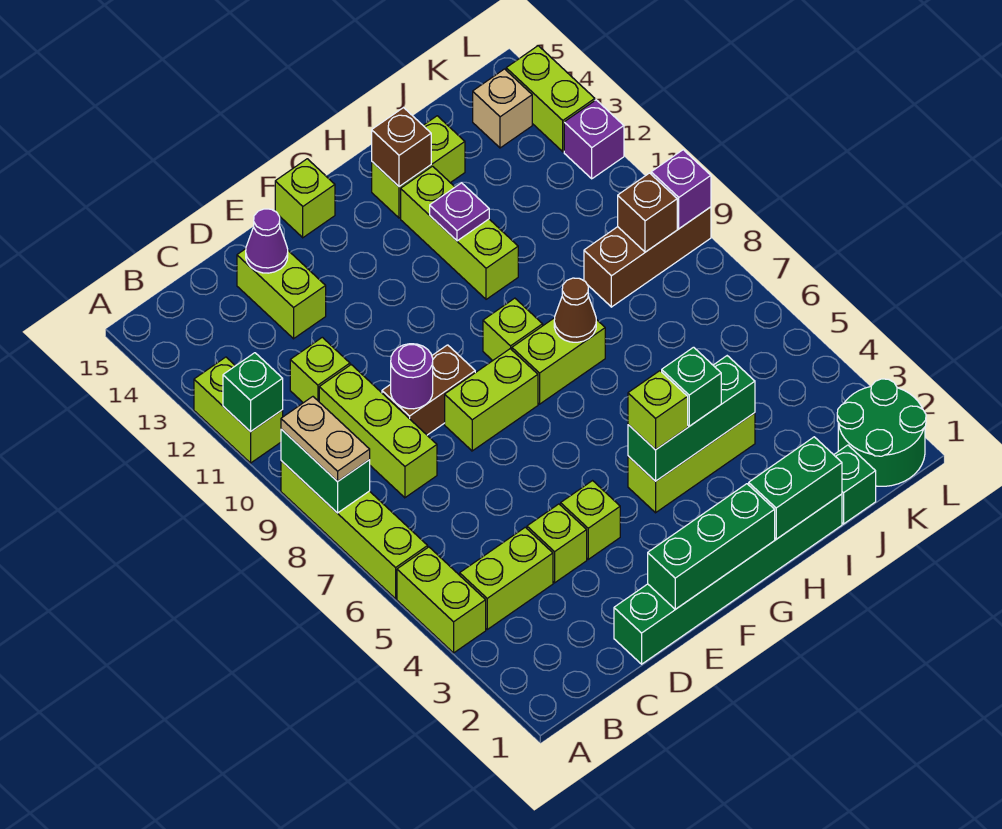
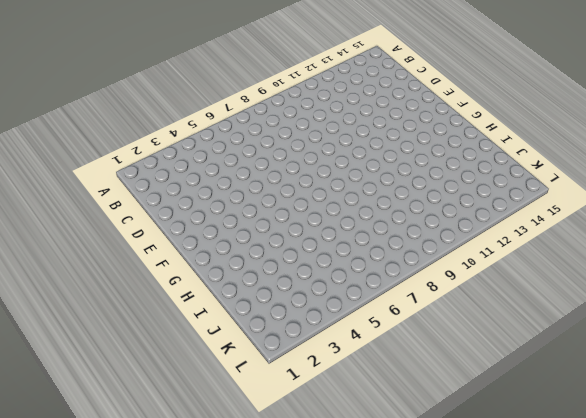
none -> lime brick A4:A5 level 1
none -> lime brick A6:A9 level 1
none -> lime brick A11:A12 level 1
none -> lime brick B4:C4 level 1

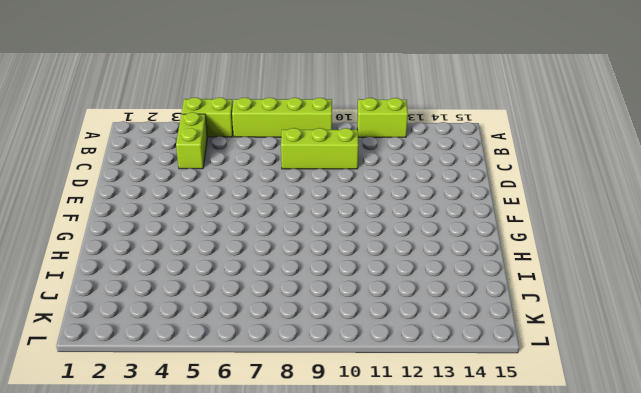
none -> lime brick C11 level 1
none -> green brick D1:I1 level 1
none -> lime brick D4 level 1
none -> brown brick D9:E9 level 1

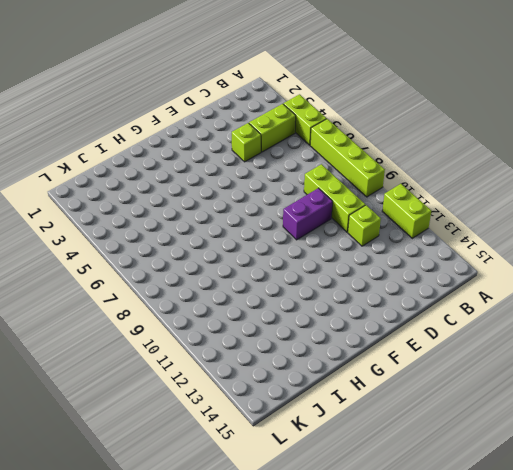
purple brick D9:E9 level 1 -> brown brick D9:E9 level 1
none -> green brick D1:I1 level 1
none -> lime brick D13:D14 level 1
none -> lime brick E4 level 1
none -> lime brick E8:F8 level 1

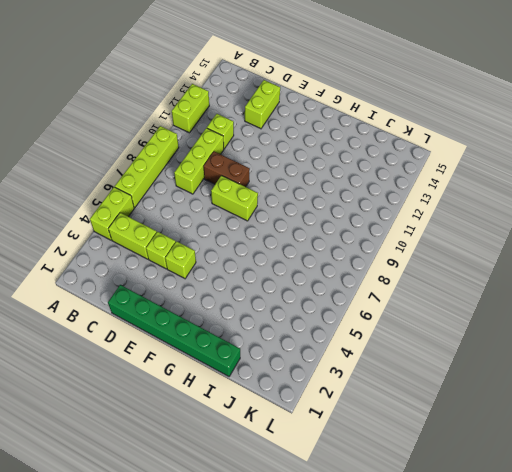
none -> lime brick F15 level 1
none -> lime brick G4:I4 level 1
none -> lime brick G8:H8 level 1
none -> lime brick G9 level 1

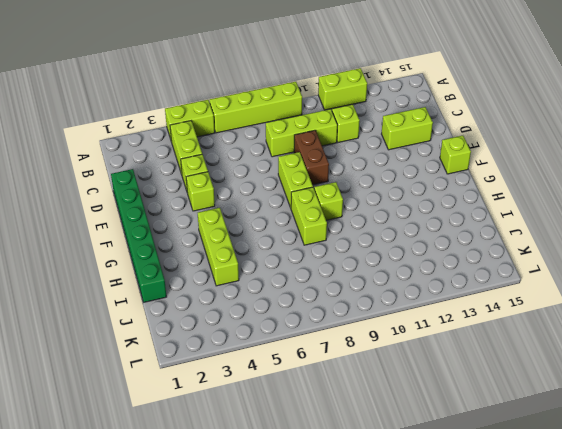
none -> lime brick H11:H13 level 1
none -> lime brick H14:I14 level 1
none -> green brick J1 level 1
none -> brown brick J9:L9 level 1

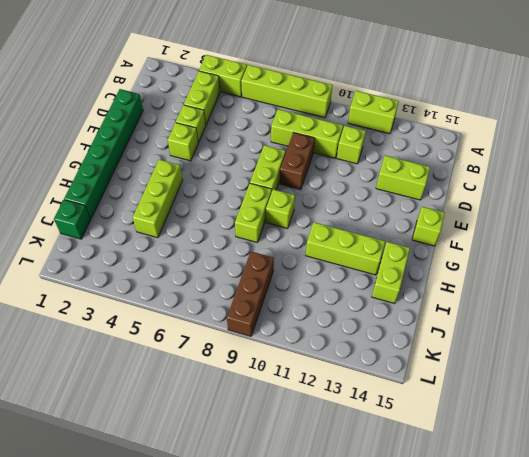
none -> green round brick K1:L2 level 1
none -> tan brick K14 level 1
none -> purple brick L12 level 1
none -> lime brick L13:L14 level 1

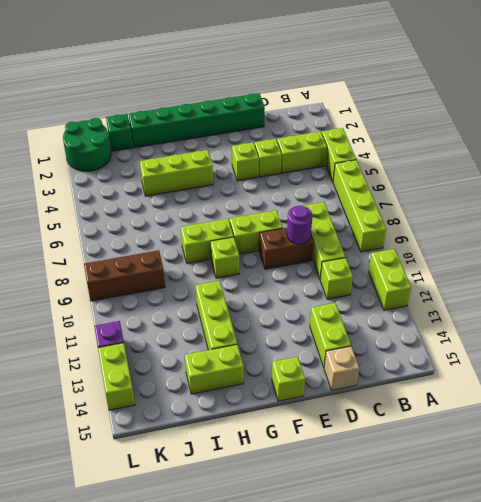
tan brick D15 level 1 -> tan brick K14 level 1
none -> green brick A8:A9 level 2
none -> green brick A11 level 2
none -> purple cone D14 level 2
none -> green brick E1:G1 level 2

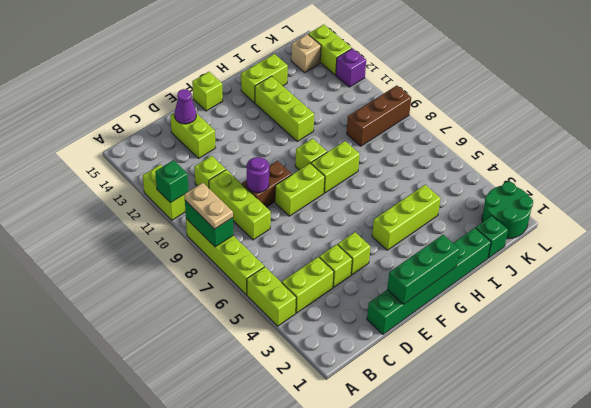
none -> green brick G4:I4 level 2
none -> green brick H1:I1 level 2
none -> brown cone H8 level 2
none -> purple plate H12 level 2

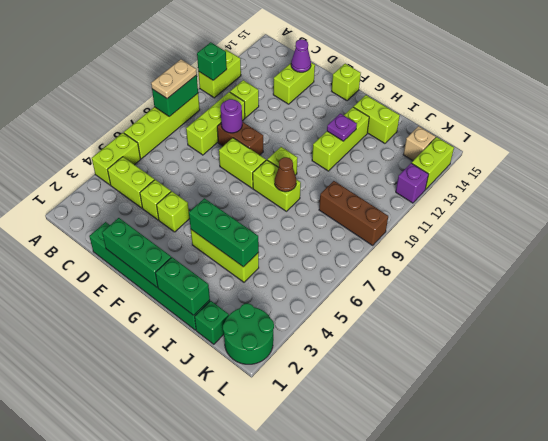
none -> brown brick H14 level 2
none -> brown brick K9 level 2
none -> purple brick L9 level 2
none -> lime brick G4 level 3

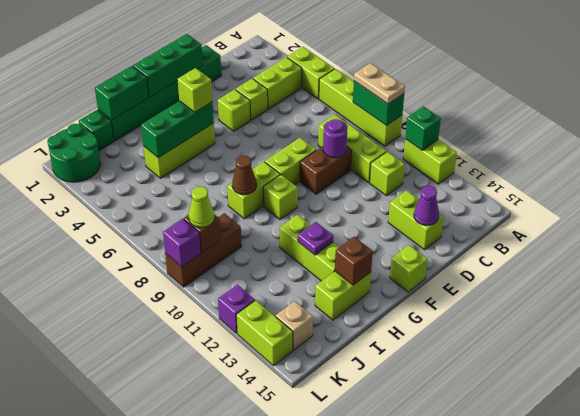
lime cone K9 level 3 -> none
none -> green brick H4 level 3

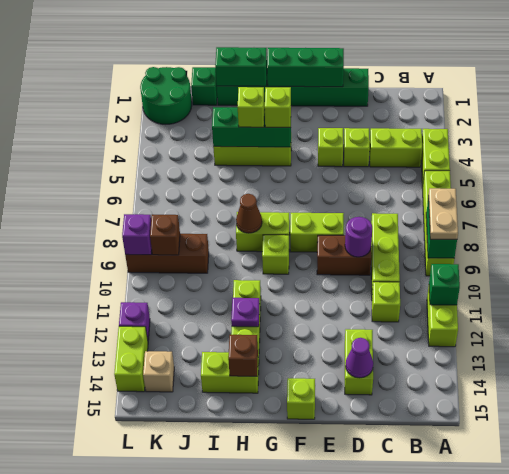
lime brick H4 level 3 -> green brick H4 level 3

